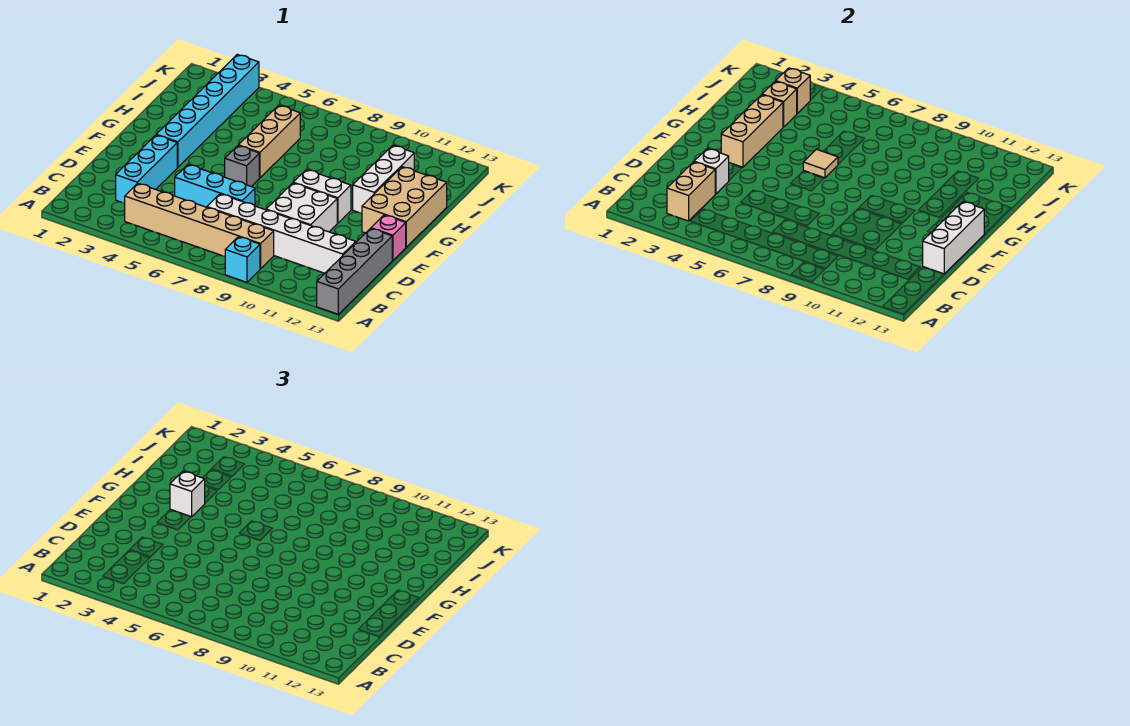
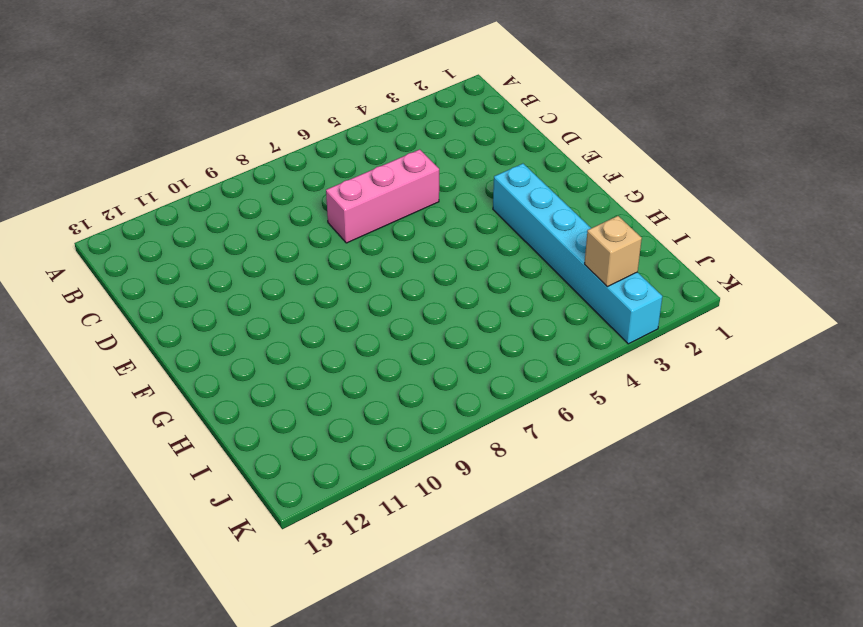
pink brick D5:D7 level 1 -> cyan brick D5:D7 level 1
none -> cyan brick A9 level 1
none -> grey brick A13:D13 level 1
none -> tan brick B4:B9 level 1

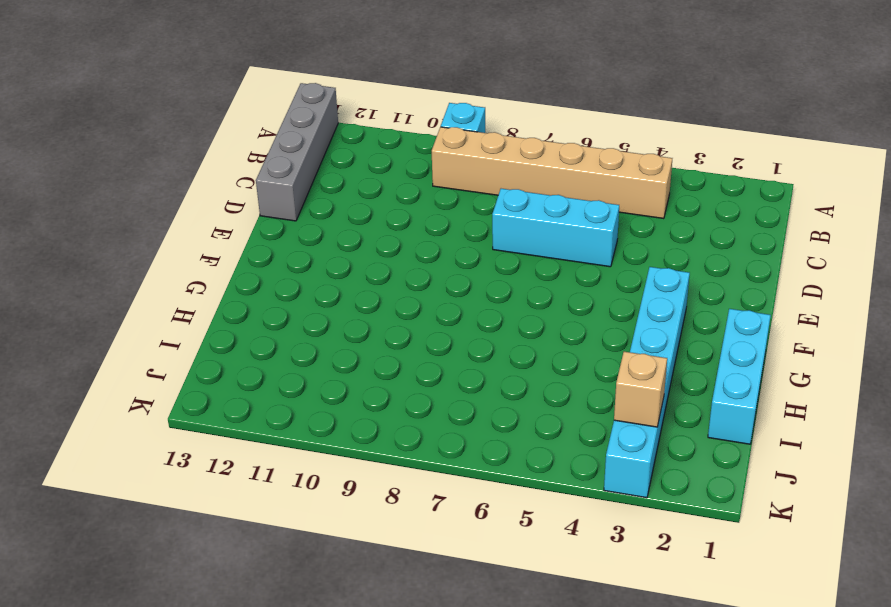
cyan brick G1:I1 level 1 -> cyan brick C3:E3 level 1
none -> white brick C7:C12 level 1
none -> white brick D9:E10 level 1
none -> pink brick E13 level 1

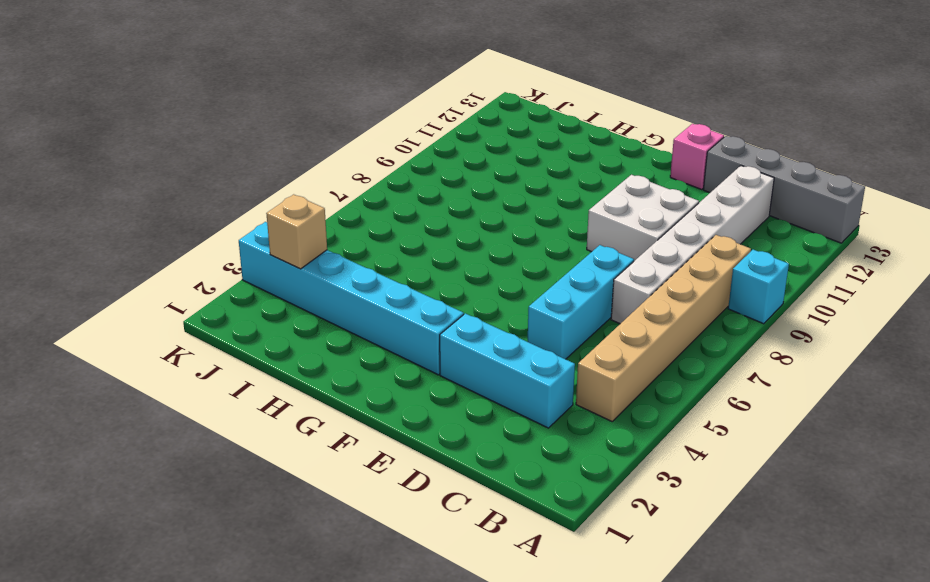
none -> grey brick F6 level 1
none -> white brick F9:F10 level 1
none -> tan brick F12:H13 level 1

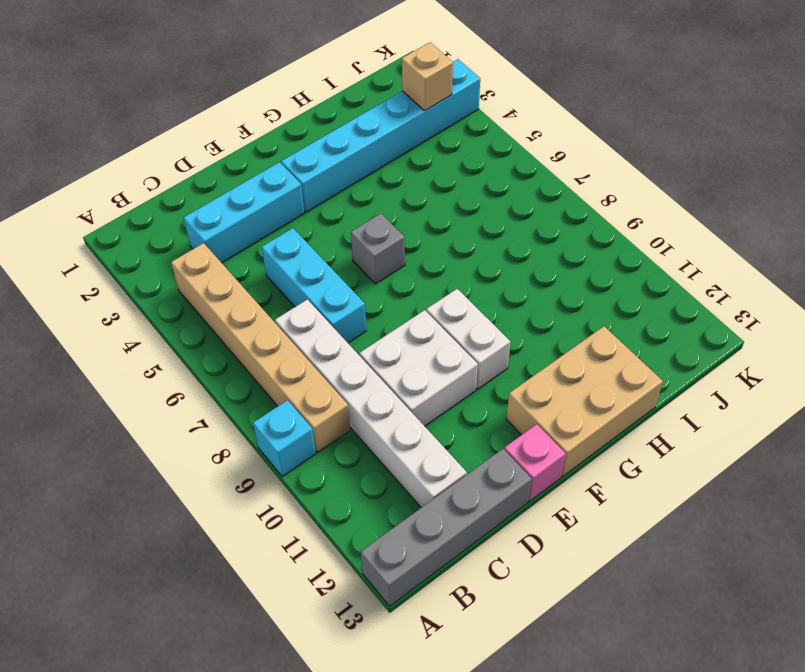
none -> tan brick G6:I6 level 1
none -> white brick G11:I11 level 1
none -> tan brick B3:C3 level 2

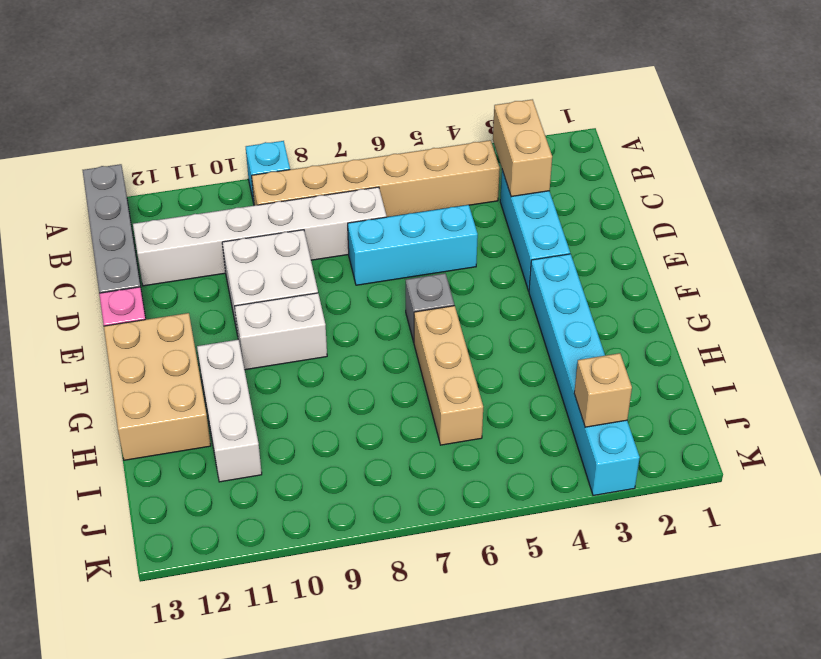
none -> white brick D3 level 2
none -> white brick D13:F13 level 2
none -> tan brick F3:H3 level 2

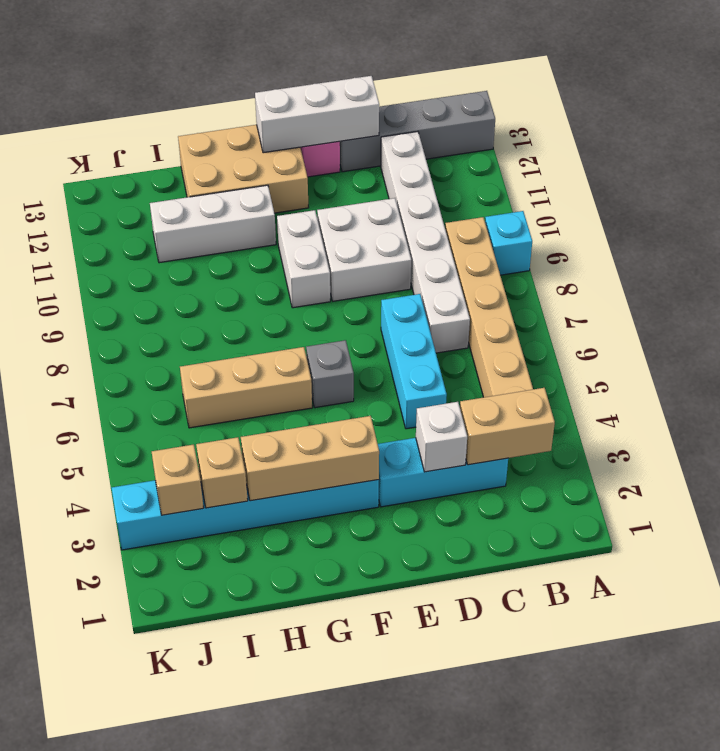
none -> tan tile G6 level 2
none -> white brick G3 level 3

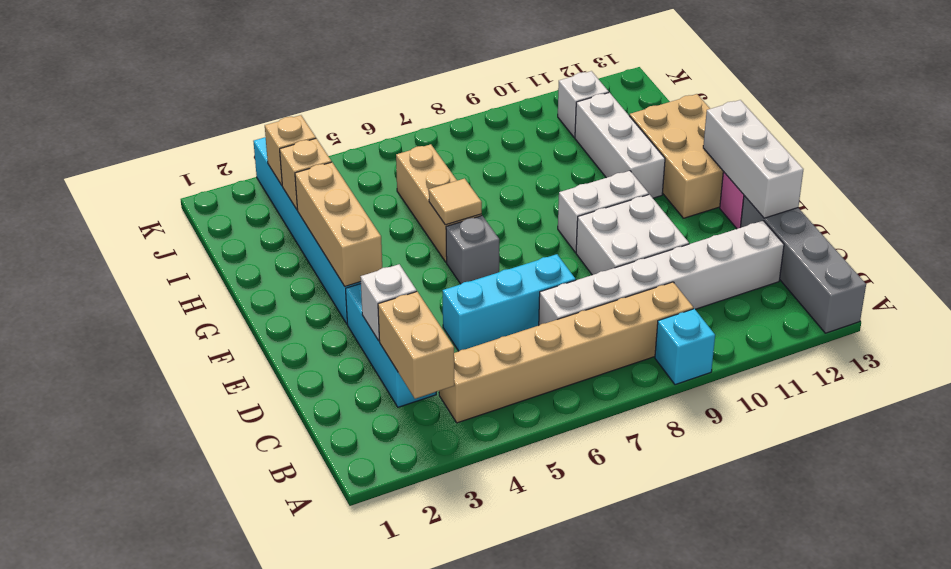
white brick J11 level 1 -> white brick G3 level 3

